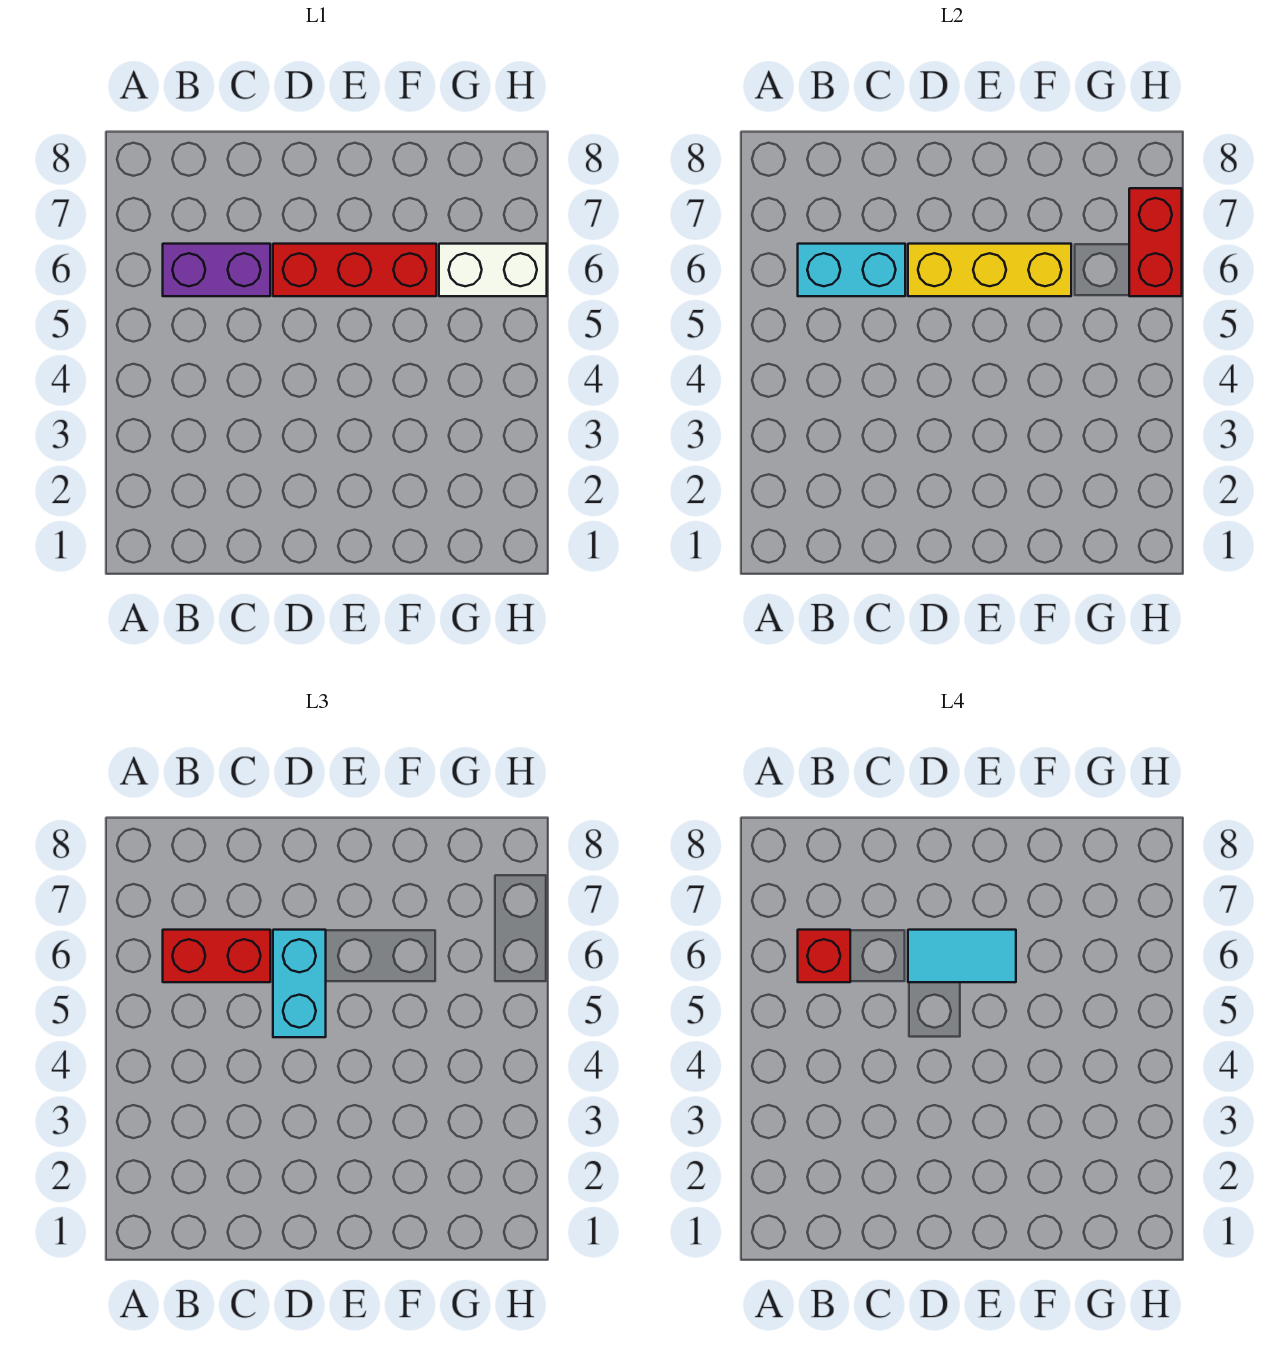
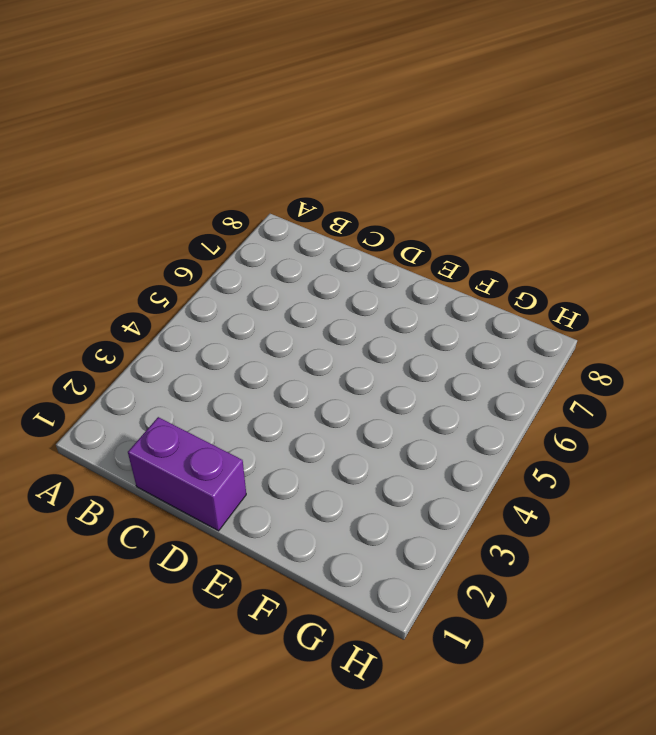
purple brick C1:D1 level 1 -> purple brick B6:C6 level 1
none -> red brick D6:F6 level 1
none -> white brick G6:H6 level 1

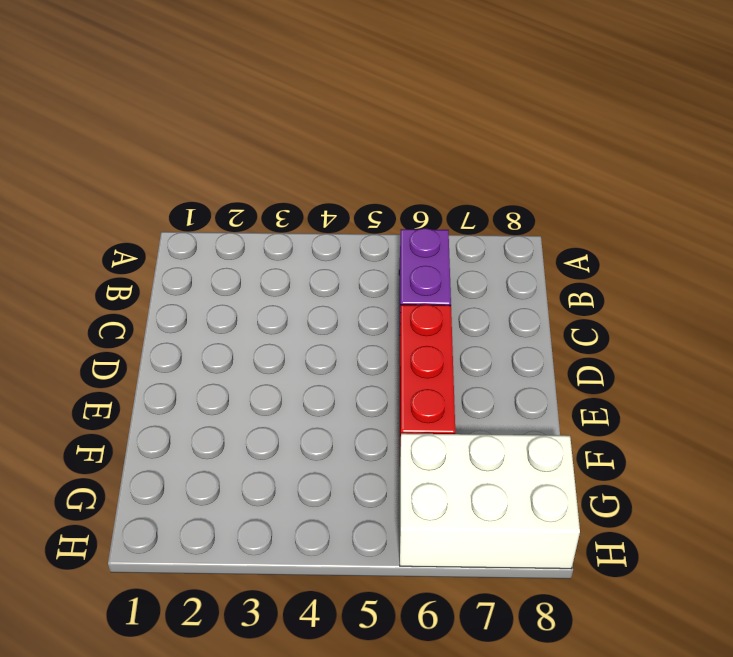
white brick G6:H8 level 1 -> white brick G6:H6 level 1
none -> cyan brick B6:C6 level 2
none -> yellow brick D6:F6 level 2

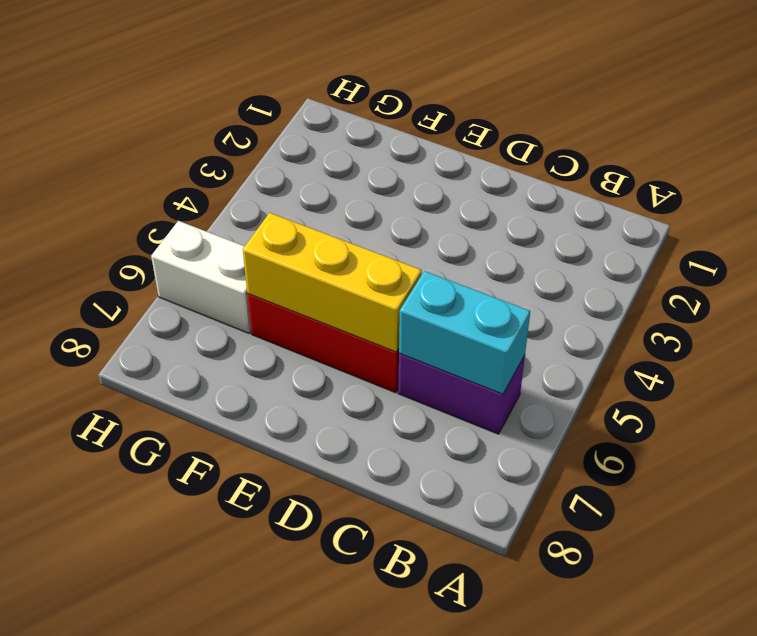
none -> red brick H6:H7 level 2
none -> red brick B6:C6 level 3

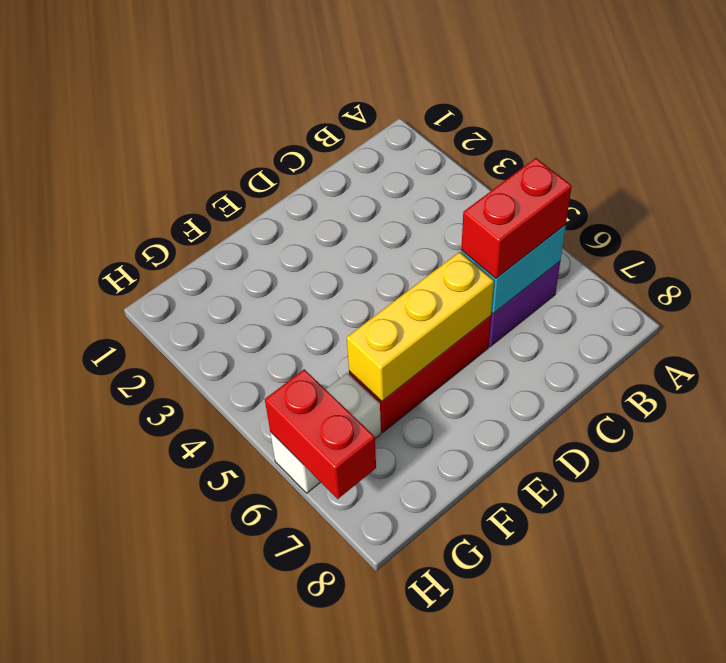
none -> cyan brick D5:D6 level 3
none -> red brick B6 level 4

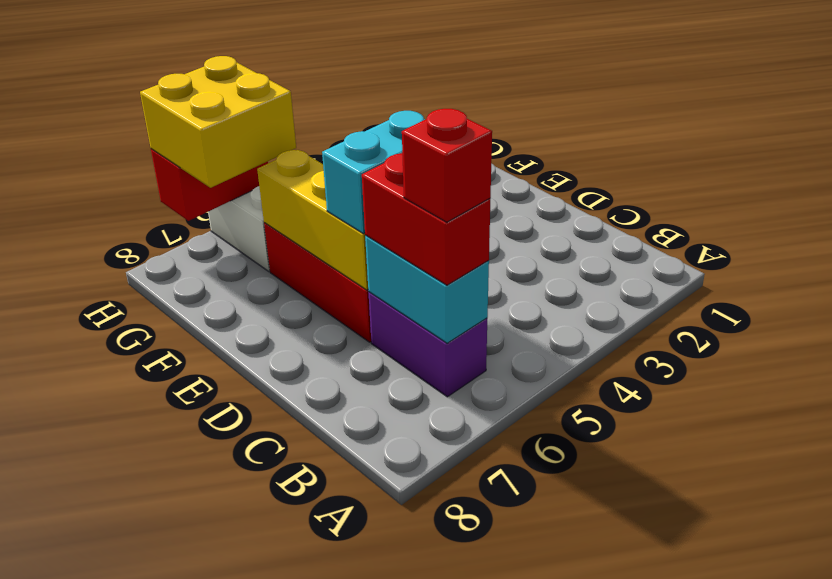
yellow brick G6:H7 level 3 -> none
none -> cyan tile D6:E6 level 4

